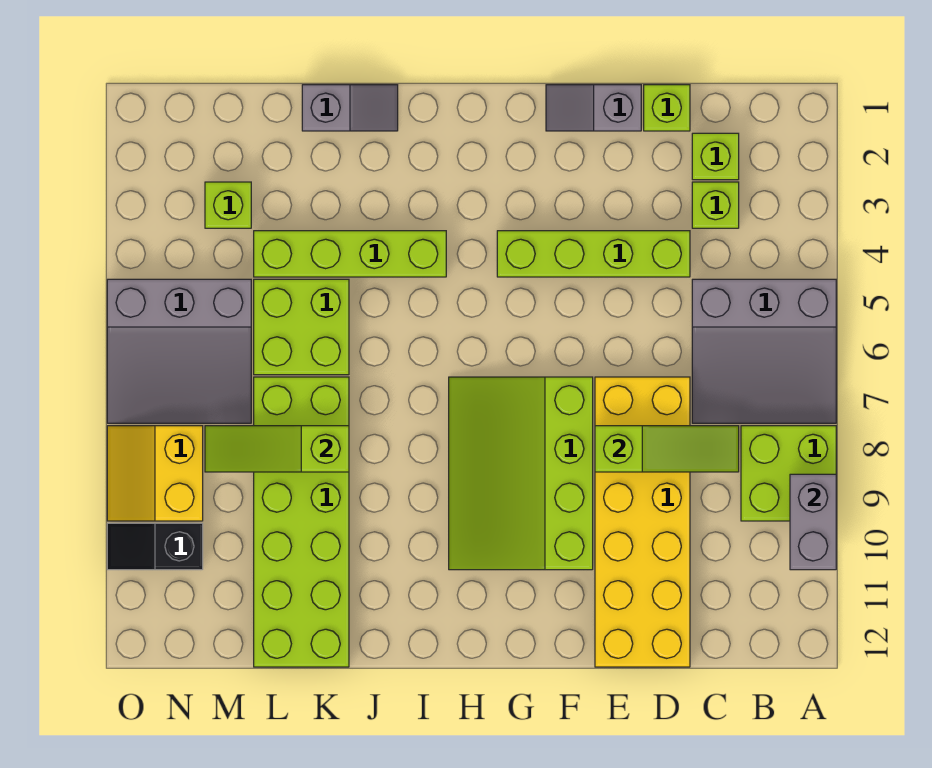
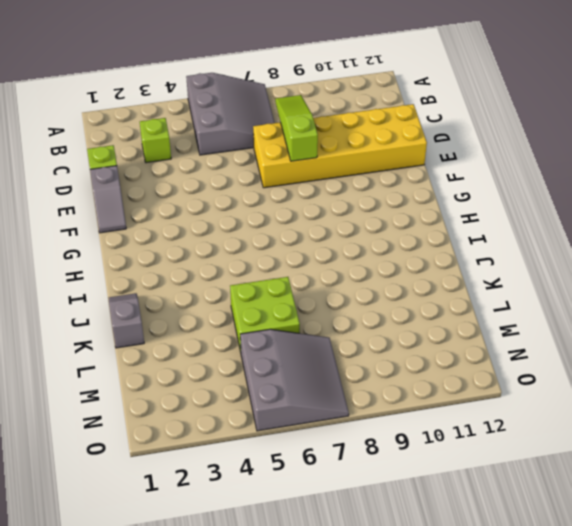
none -> lime brick A8:B9 level 1
none -> lime brick C2 level 1
none -> lime brick D4:G4 level 1

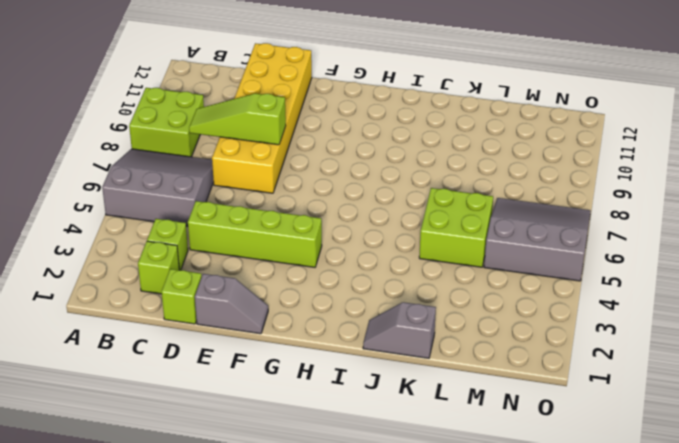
none -> lime slope F7:H10 level 1 top F
none -> lime brick I4:L4 level 1
none -> lime brick K7:L12 level 1

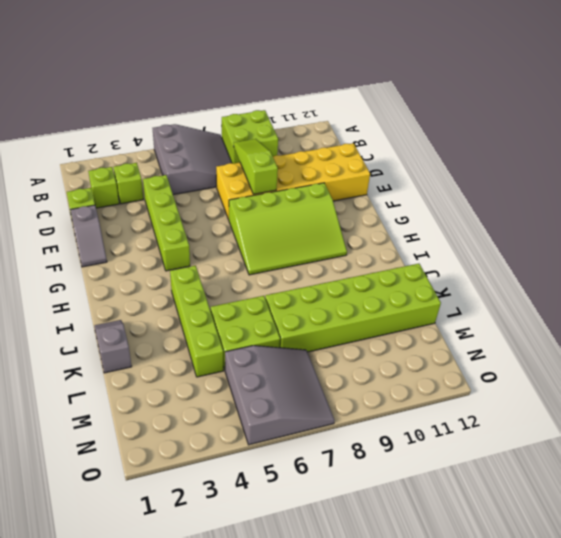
none -> lime brick M3 level 1
none -> yellow slope N8:O9 level 1 top N
none -> black slope N10:O10 level 1 top N

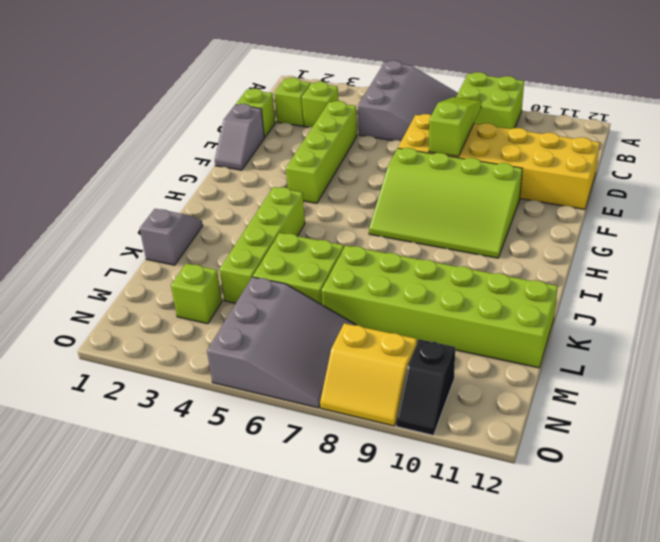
none -> grey brick A9:A10 level 2
none -> lime slope K8:M8 level 2 top K

